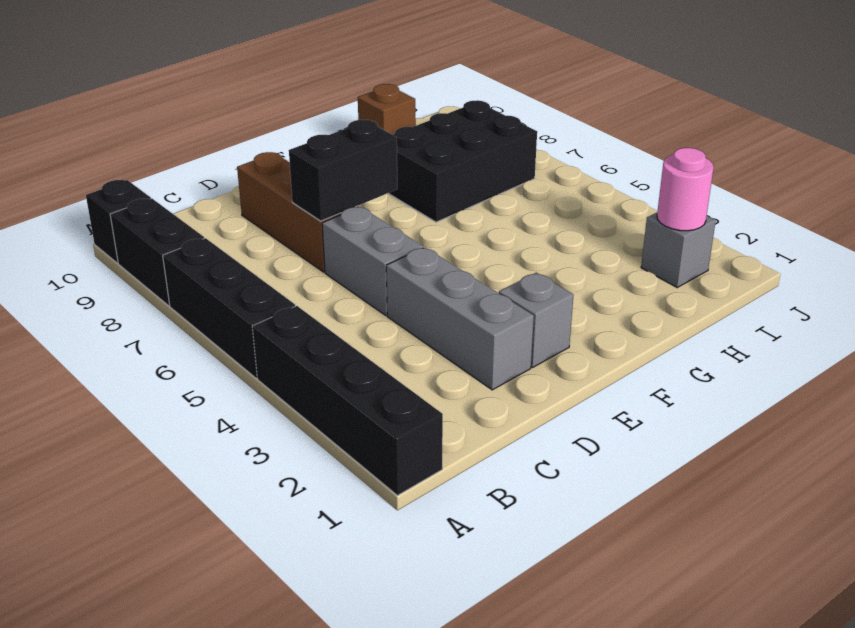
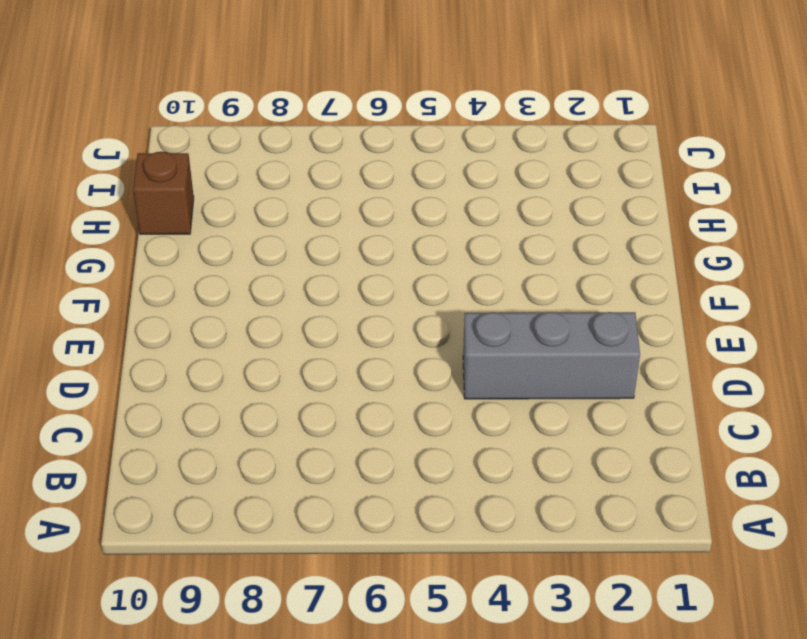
none -> black brick A1:A4 level 1
none -> black brick A5:A7 level 1
none -> black brick A8:A9 level 1

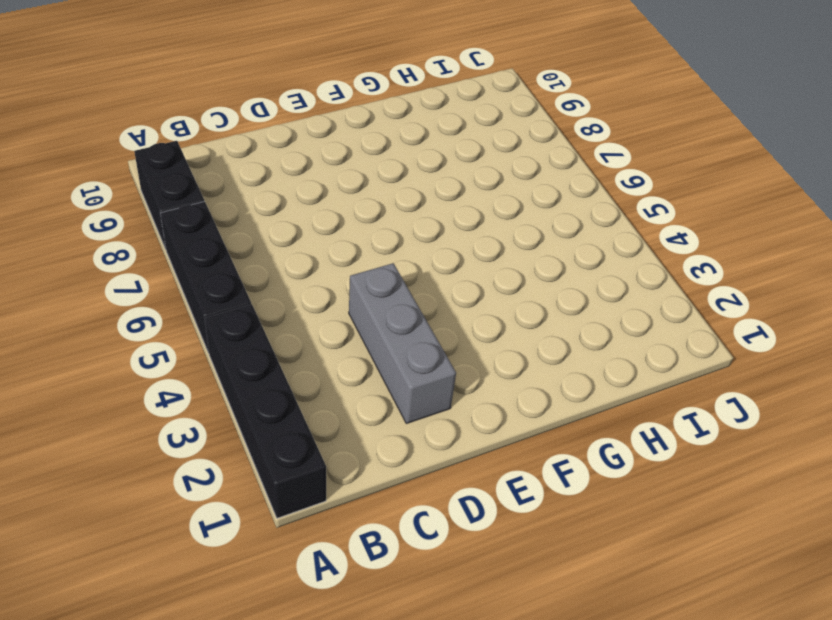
none -> black brick A10 level 1
none -> grey brick D5:D6 level 1
none -> brown brick D7:D9 level 1

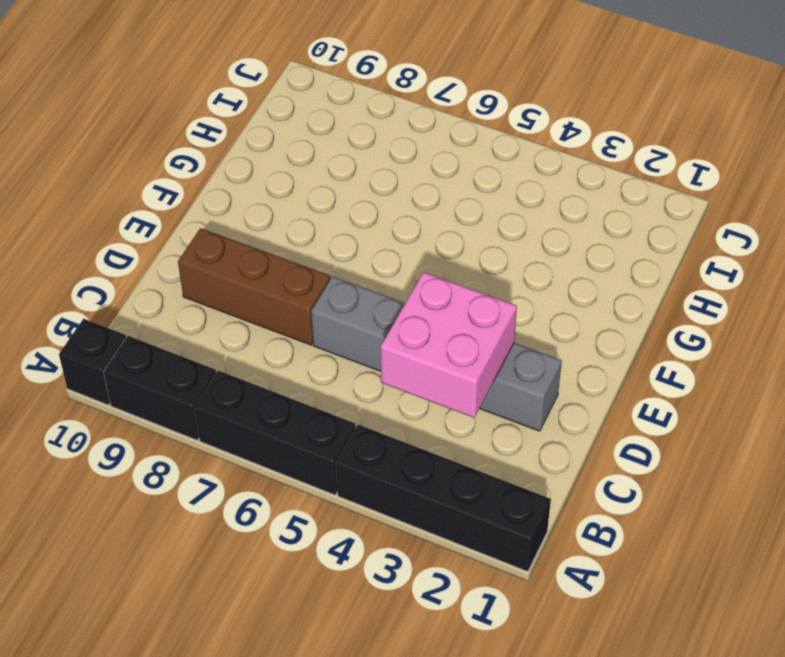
pink brick C3:D4 level 2 -> none
none -> grey brick E2 level 1
none -> black brick G7:I8 level 1
none -> brown brick H10 level 1

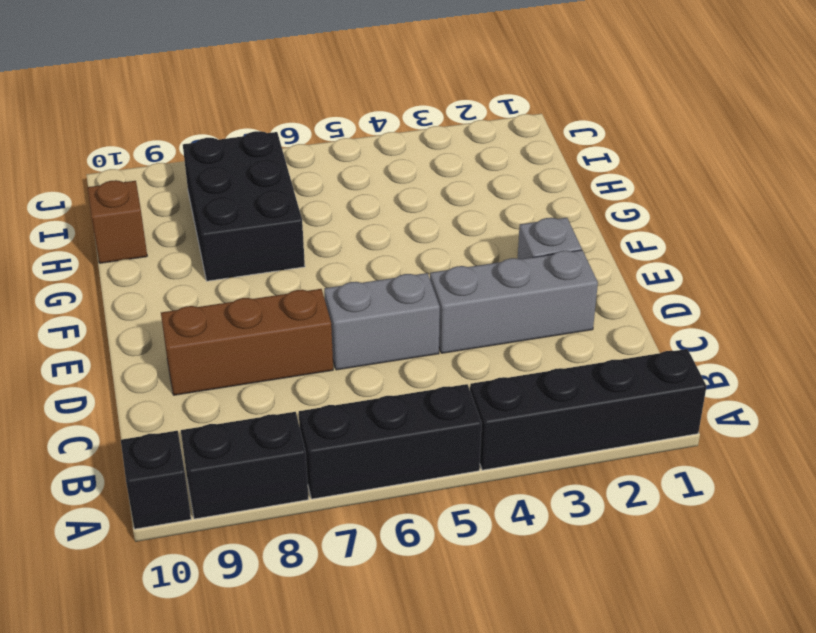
none -> grey brick I2 level 1
none -> black brick D7:E7 level 2
none -> pink round brick I2 level 2

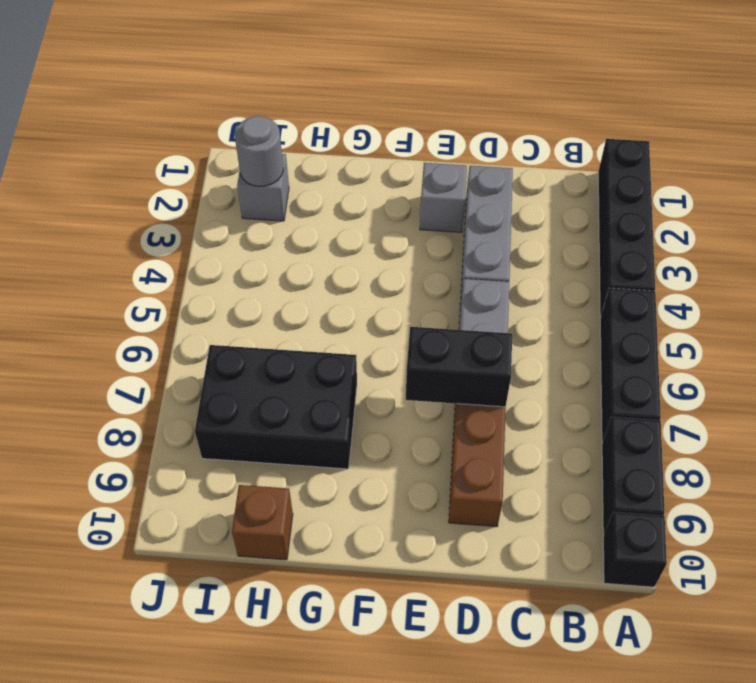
grey round brick I2 level 2 -> pink round brick I2 level 2

